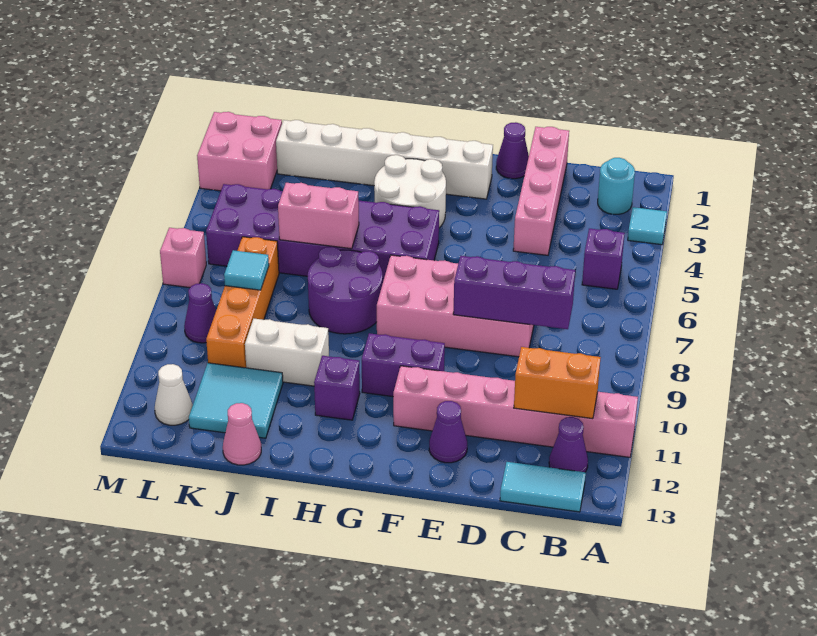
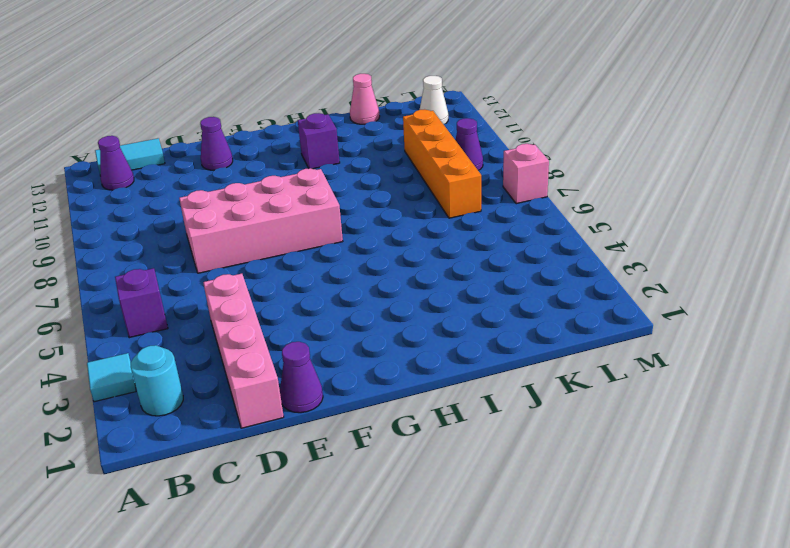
none -> pink brick A11:F11 level 1
none -> white brick F2:K2 level 1
none -> purple brick F10:G10 level 1

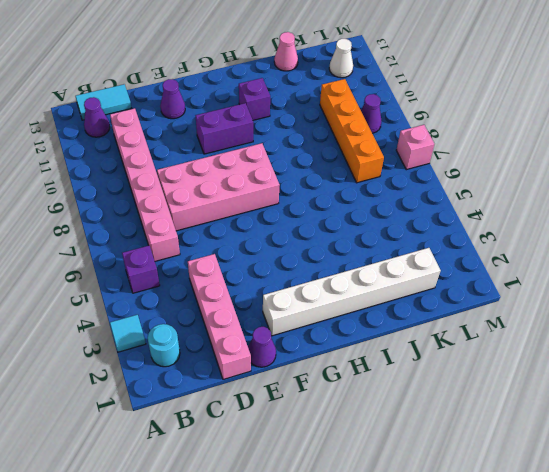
pink brick C6:C11 level 1 -> pink brick A11:F11 level 1
none -> white round brick G3:H4 level 1
none -> purple brick G5:L6 level 1
none -> purple round brick H7:I8 level 1

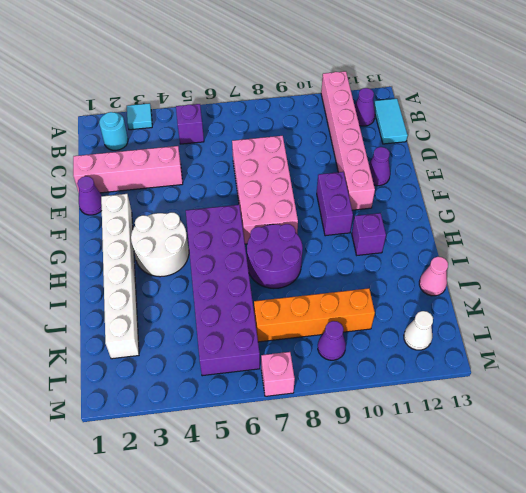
none -> white brick I10:J10 level 1
none -> cyan tile J11:K12 level 1
none -> pink brick L2:M3 level 1

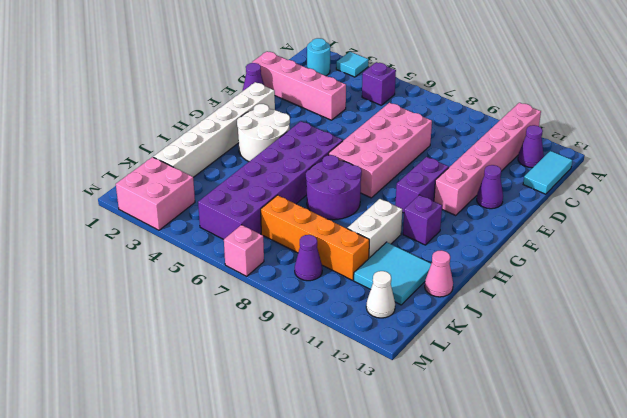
none -> orange brick B11:C11 level 2
none -> purple brick C8:E8 level 2
none -> pink brick I6:J6 level 2

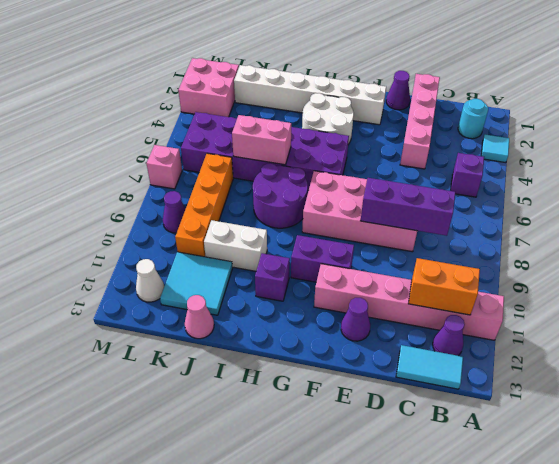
none -> cyan tile K8 level 2

